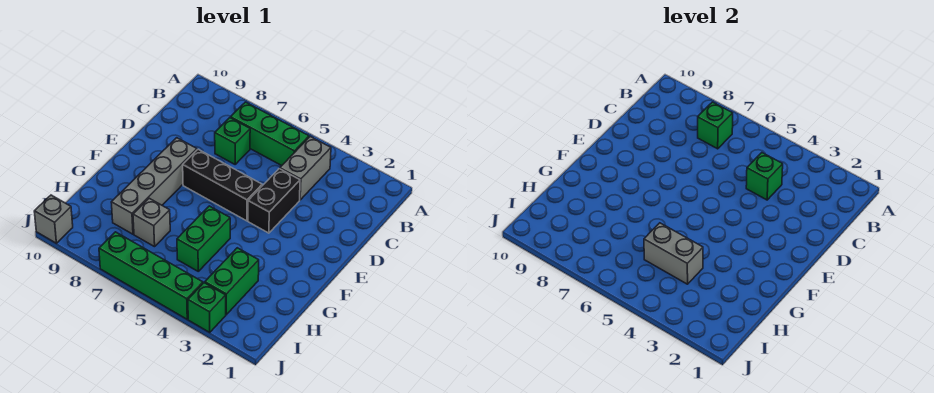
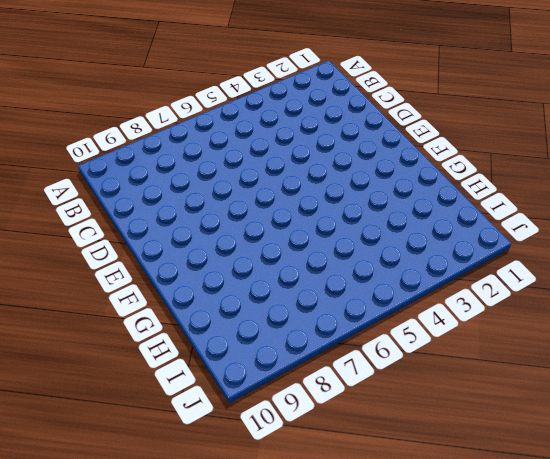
none -> grey brick B4:C4 level 1
none -> green brick B5:B7 level 1
none -> green brick C7 level 1

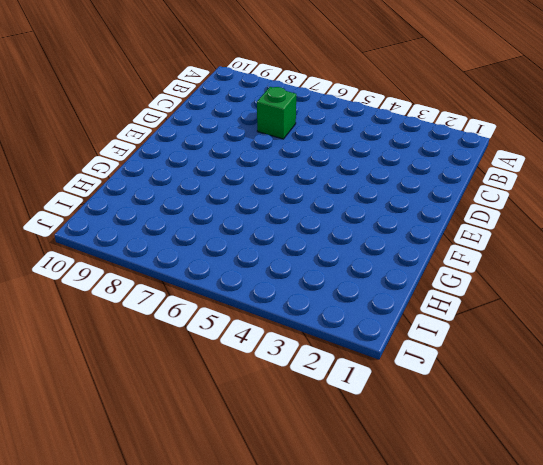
none -> grey brick B4:C4 level 1
none -> green brick B5:B7 level 1
none -> black brick D4:E4 level 1

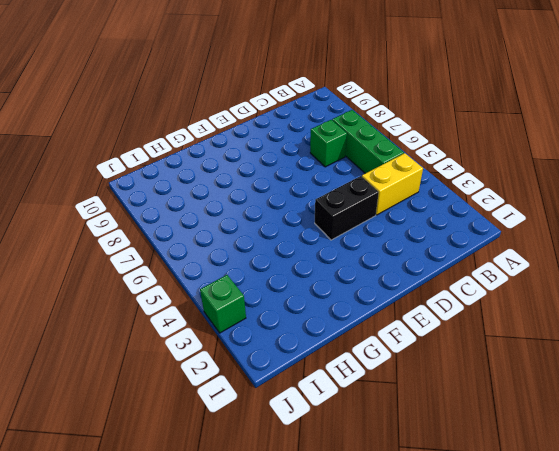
yellow brick B4:C4 level 1 -> grey brick B4:C4 level 1
none -> black brick E5:E7 level 1
none -> grey brick E8:H8 level 1
none -> green brick G5:H5 level 1

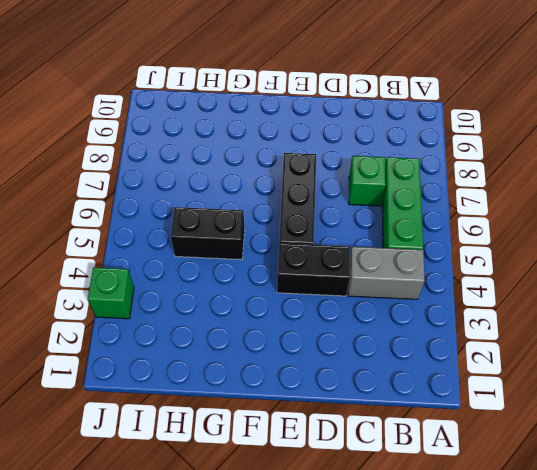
black brick G5:H5 level 1 -> green brick G5:H5 level 1
none -> grey brick E8:H8 level 1
none -> green brick H3:I3 level 1
none -> grey brick H7 level 1

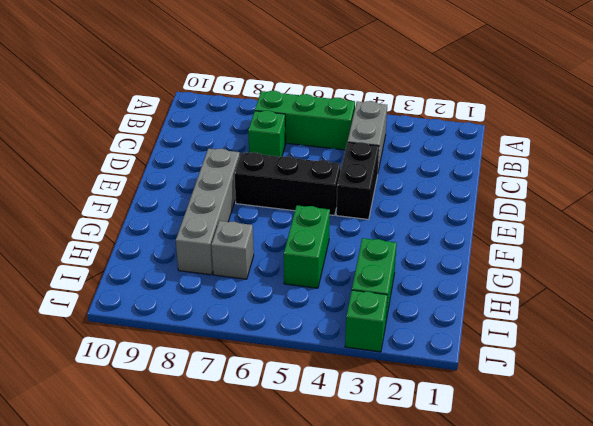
none -> green brick J4:J7 level 1
none -> grey brick J10 level 1
none -> green brick B7 level 2

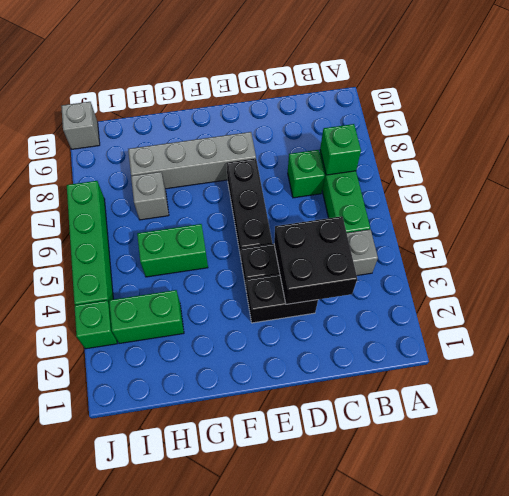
black brick C3:D4 level 2 -> green brick C4 level 2
black brick D3:E3 level 1 -> none
none -> grey brick H4:H5 level 2

